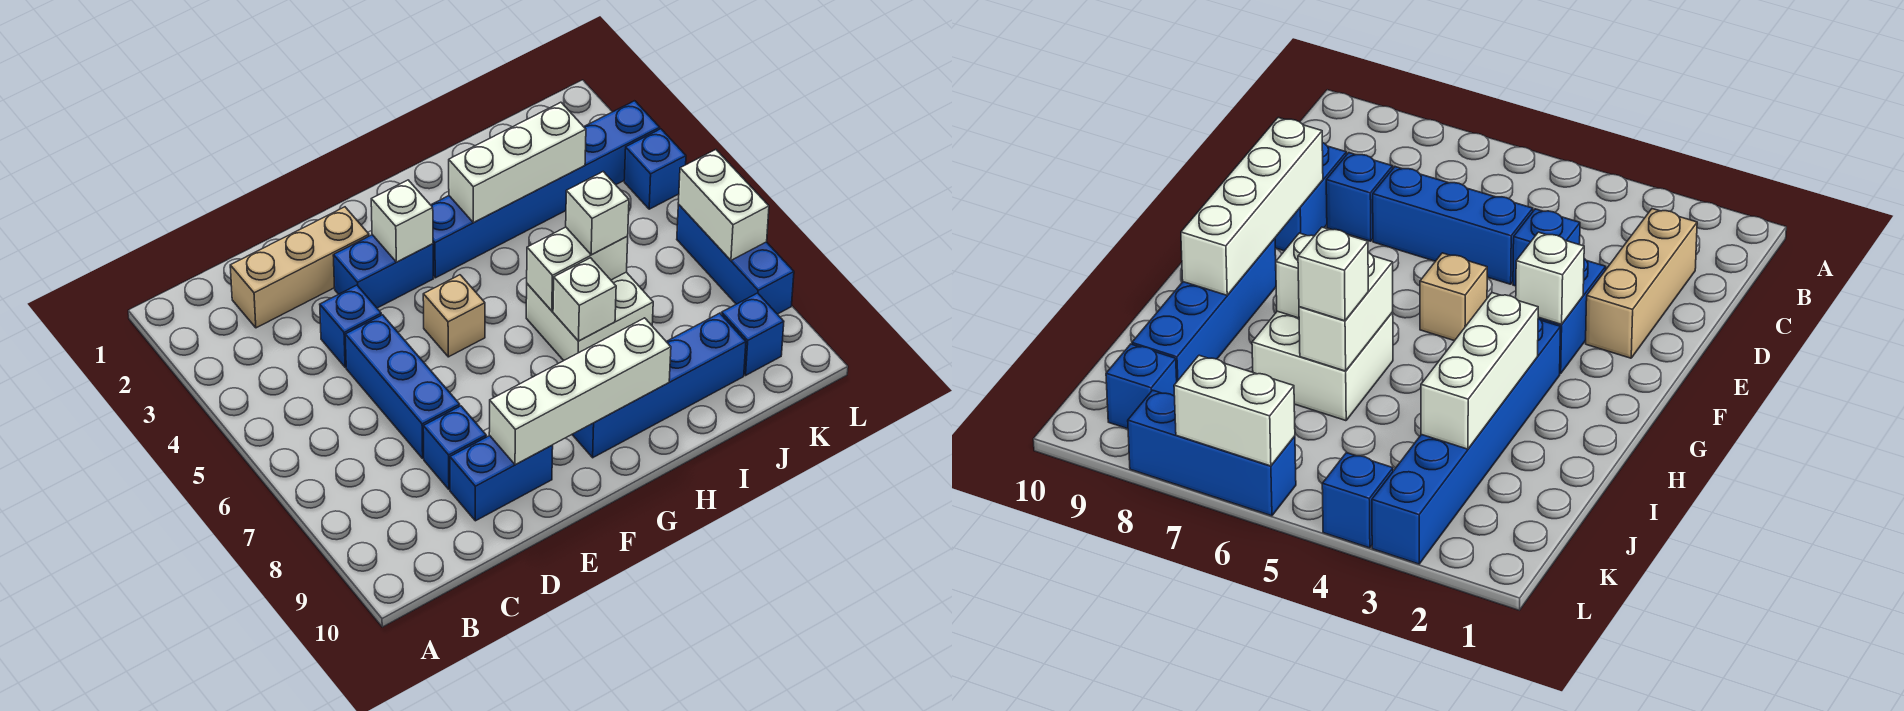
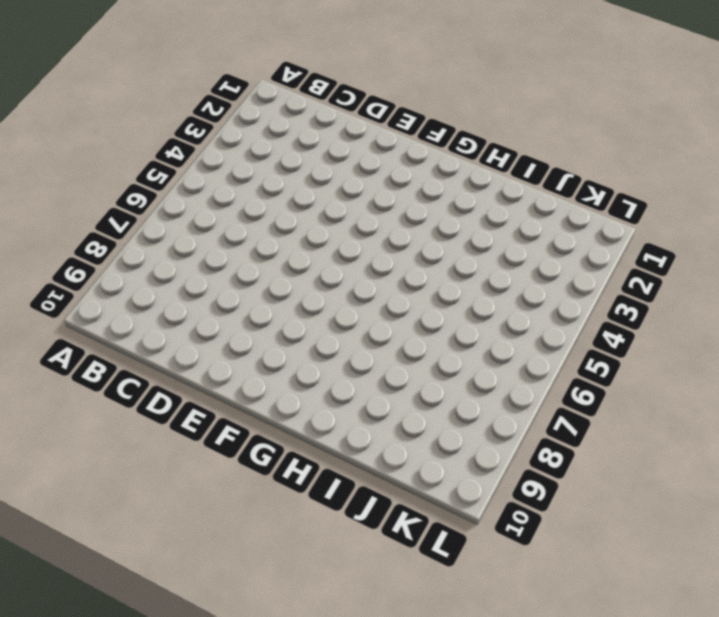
none -> tan brick C2:E2 level 1
none -> blue brick D4 level 1
none -> blue brick D5:D7 level 1

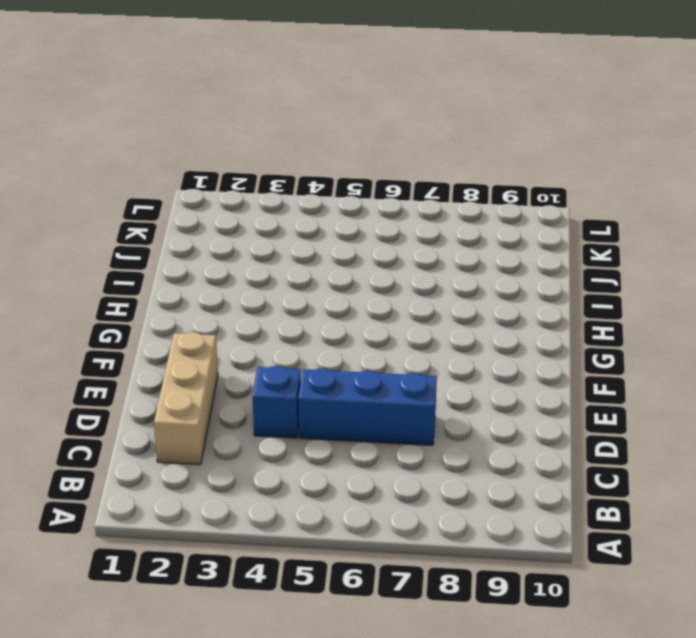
none -> blue brick D8 level 1
none -> blue brick D9:E9 level 1
none -> blue brick E3:F3 level 1

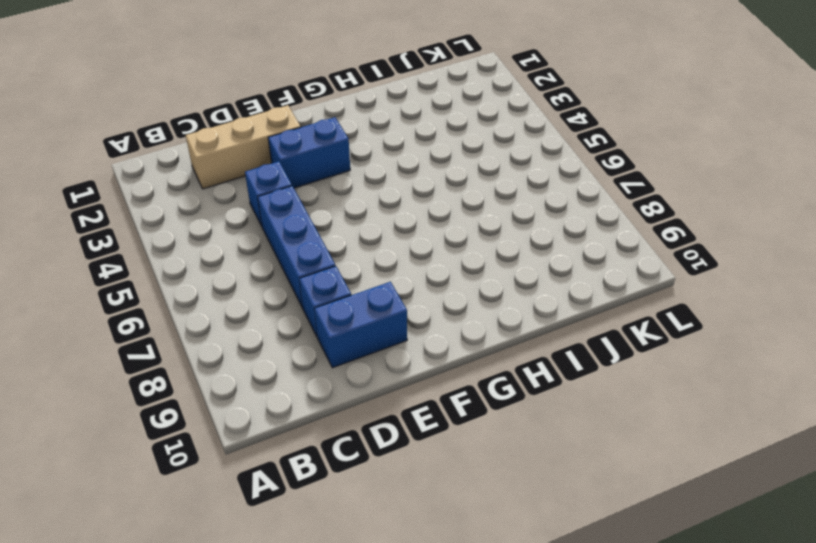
none -> tan brick F5 level 1
none -> blue brick G3:L3 level 1
none -> blue brick G9:J9 level 1

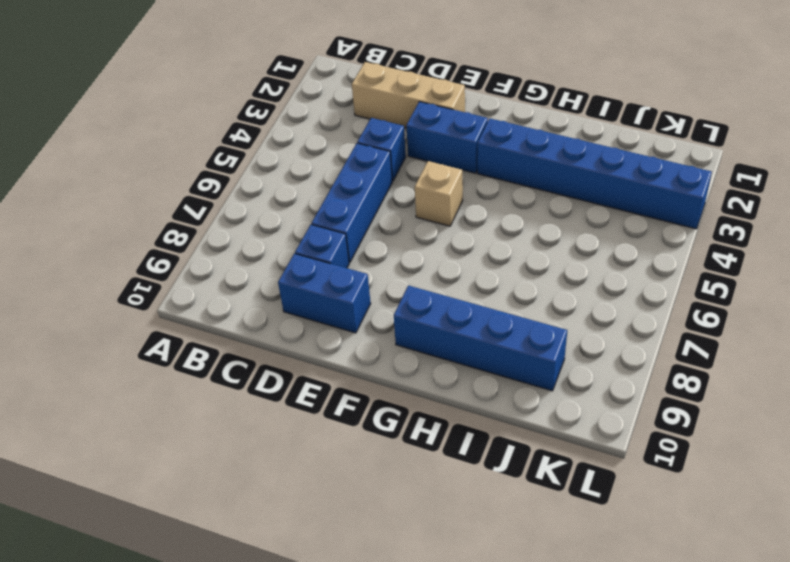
none -> white brick H6:I7 level 1
none -> blue brick K9 level 1
none -> blue brick L4 level 1

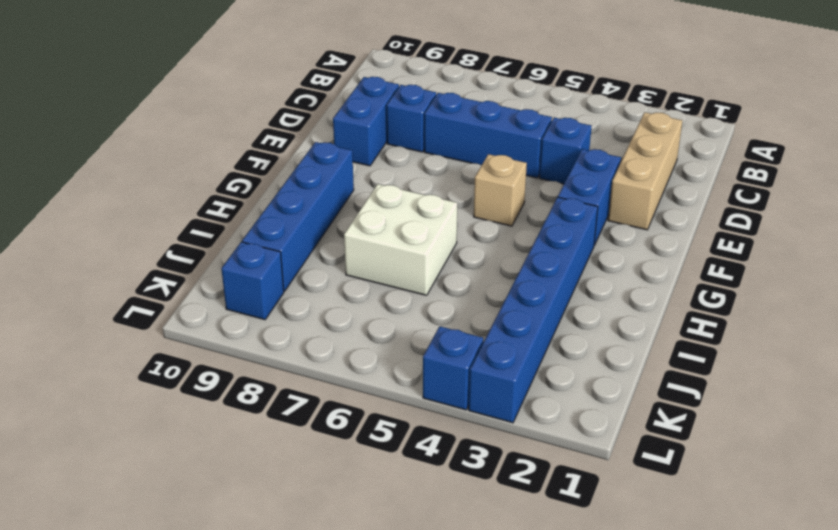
none -> blue brick L6:L8 level 1
none -> white brick E9:H9 level 2
none -> white brick F3 level 2

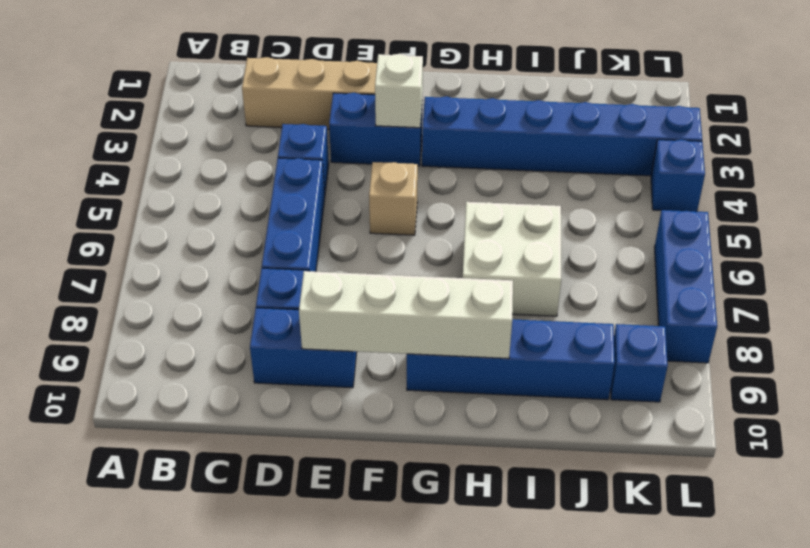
none -> white brick H3:J3 level 2
none -> white brick H6:I6 level 2
none -> white brick H7 level 2

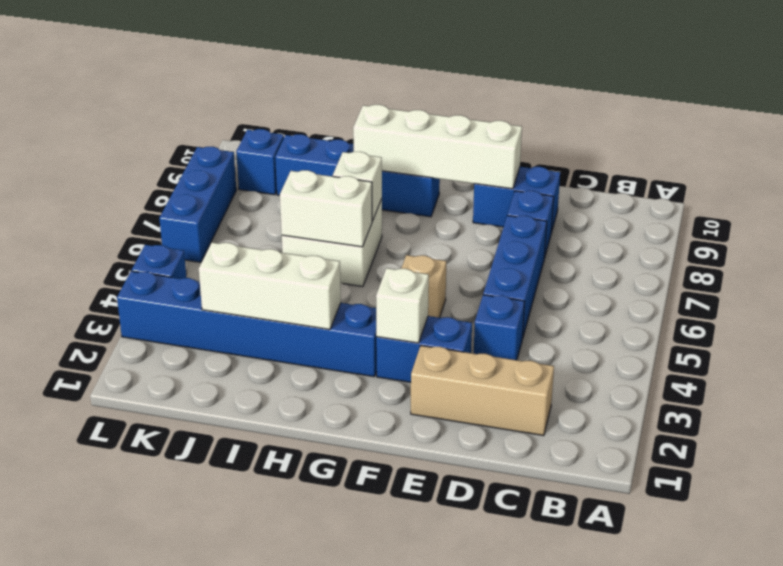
none -> white brick L6:L7 level 2
none -> white brick I6 level 3

